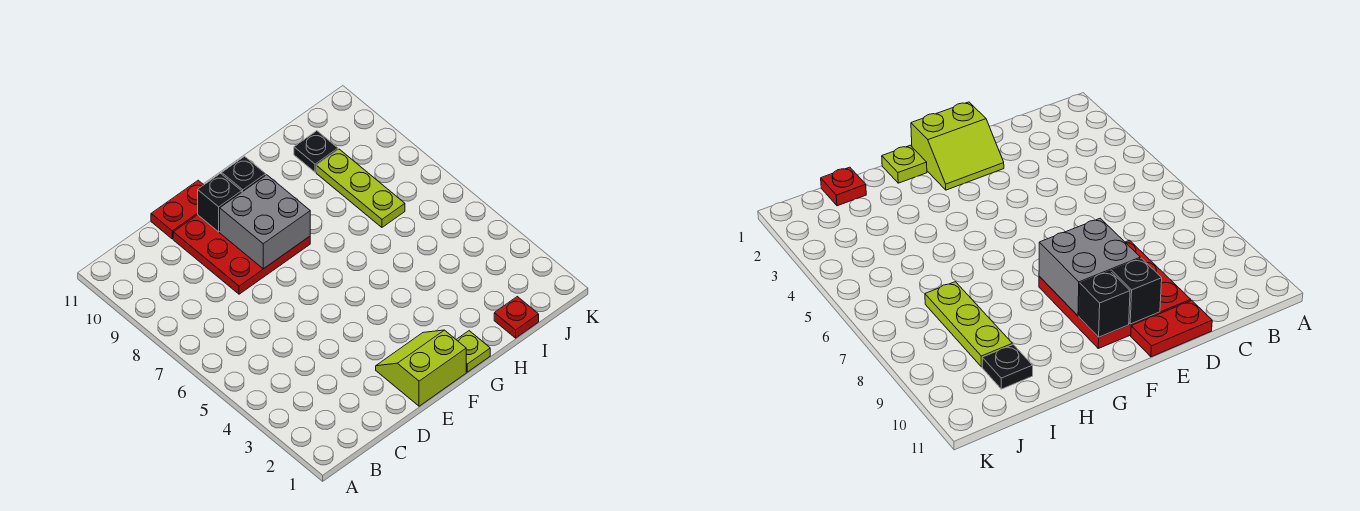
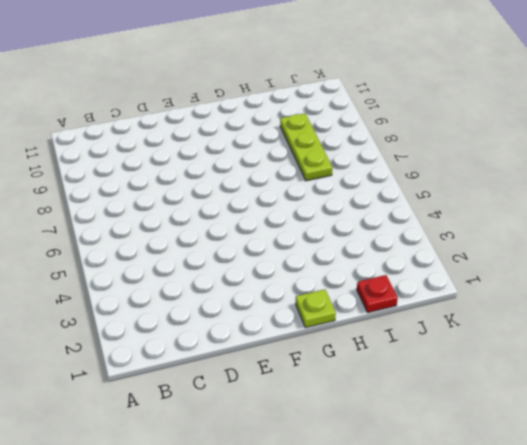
none -> red plate D8:F10 level 1
none -> red plate D11:E11 level 1

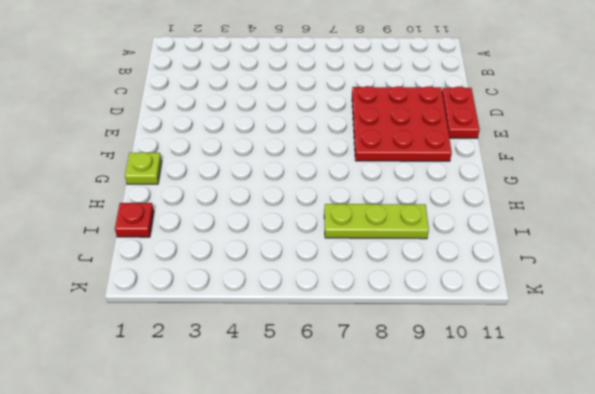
none -> lime slope E1:F2 level 1 top 1
none -> black plate I10 level 1

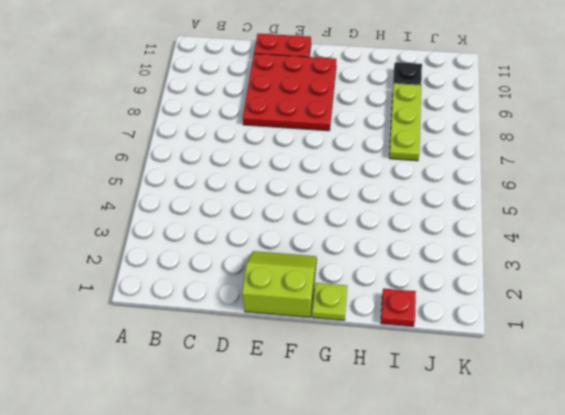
none -> grey brick E8:F9 level 2
none -> black brick E10 level 2

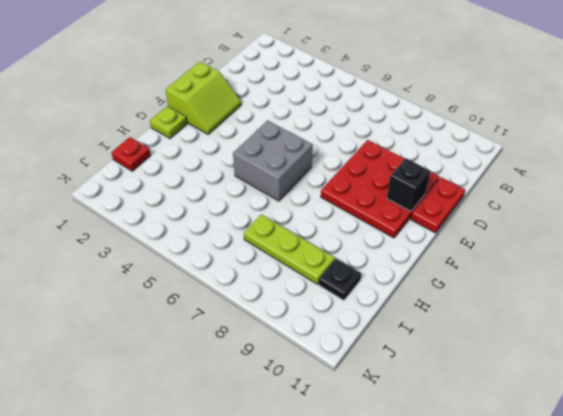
grey brick F5:G6 level 1 -> grey brick E8:F9 level 2
none -> black brick F10 level 2

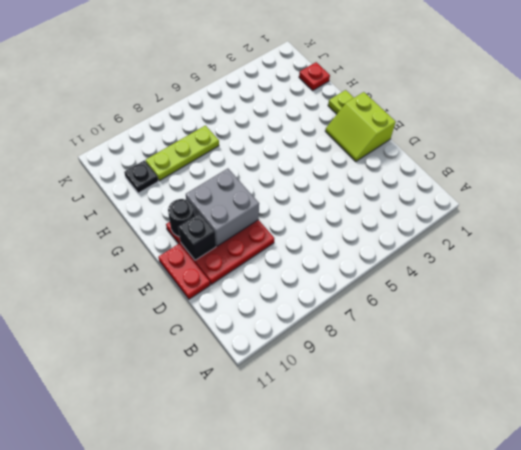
black round brick F10 level 2 -> black brick F10 level 2

